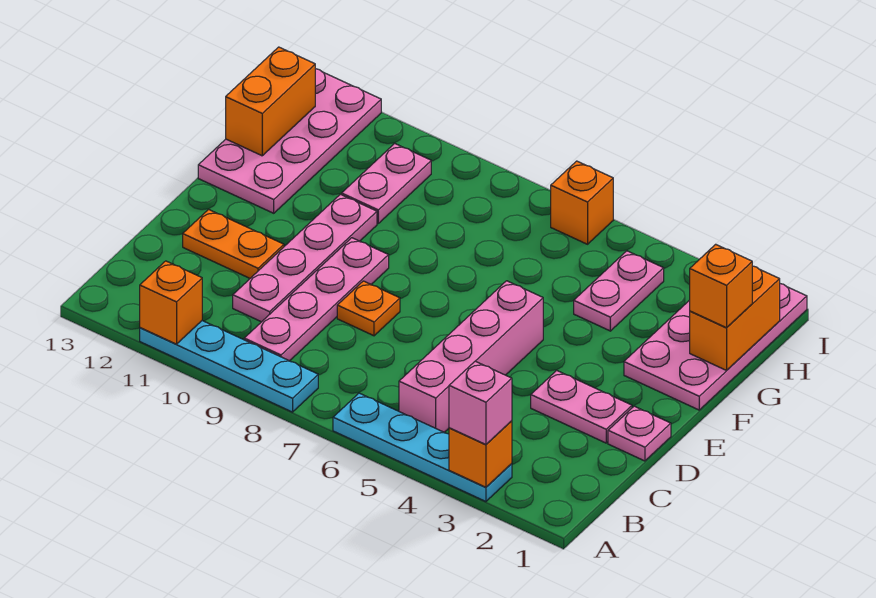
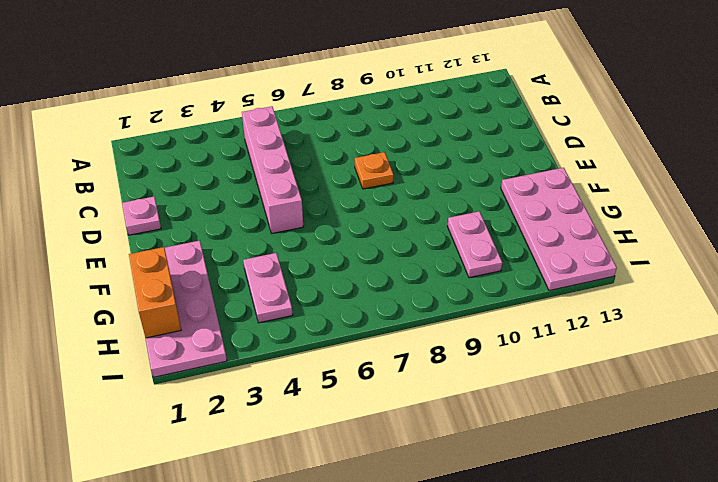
none -> cyan plate A3:A6 level 1
none -> cyan plate A8:A11 level 1
none -> pink plate B9:E9 level 1

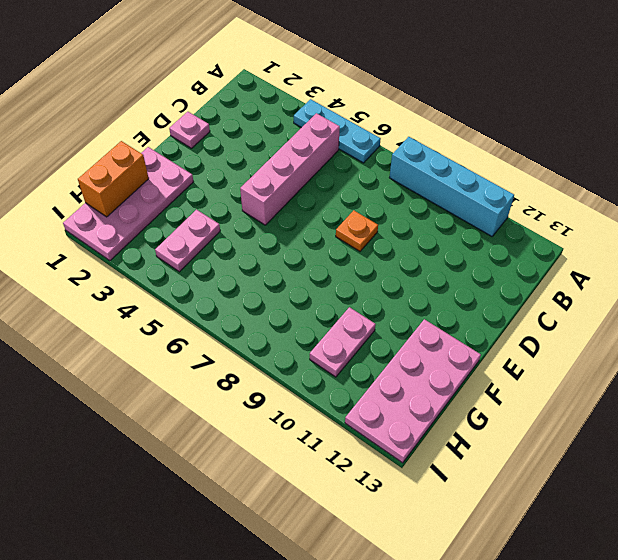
cyan plate A4:A6 level 1 -> cyan plate A3:A6 level 1
cyan brick A8:A11 level 1 -> cyan plate A8:A11 level 1
none -> pink plate B9:E9 level 1
none -> pink plate C10:F10 level 1
none -> pink plate D2:D3 level 1

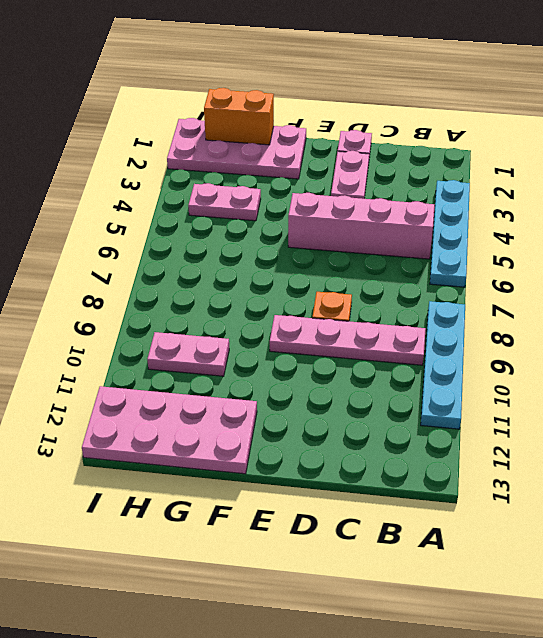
none -> pink plate C10:F10 level 1
none -> orange plate D11:D12 level 1
none -> orange brick I6 level 1

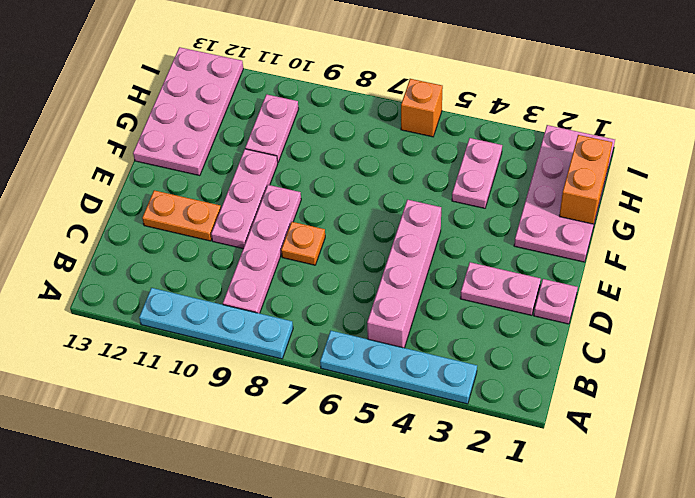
pink plate D10:F10 level 1 -> pink plate C10:F10 level 1
none -> orange brick A3 level 2
none -> orange brick A11 level 2
none -> orange brick G13:H13 level 2

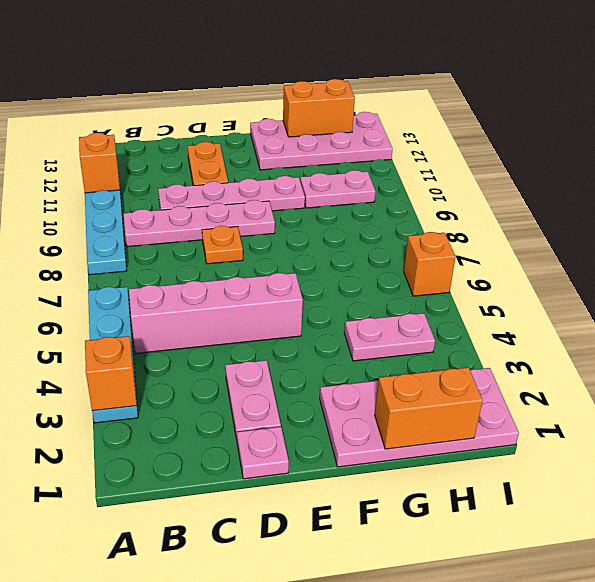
none -> pink brick A3 level 3
none -> orange brick G1 level 3

